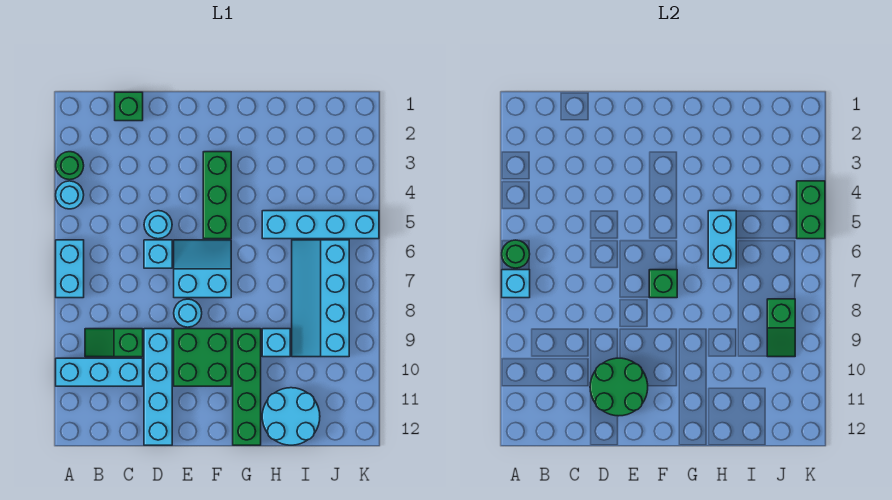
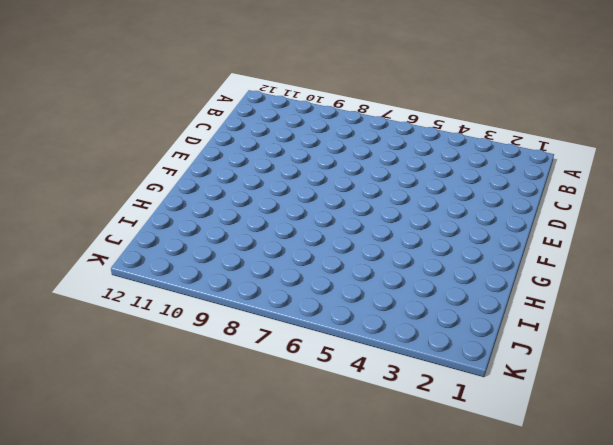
none -> green round brick A3 level 1
none -> cyan round brick A4 level 1
none -> cyan brick A6:A7 level 1

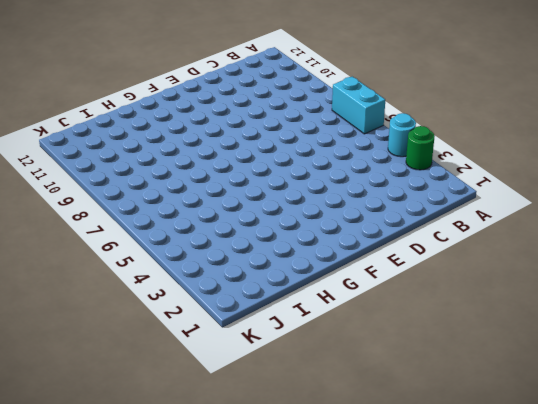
none -> cyan brick A10:C10 level 1
none -> green slope B9:C9 level 1 top C
none -> green brick C1 level 1

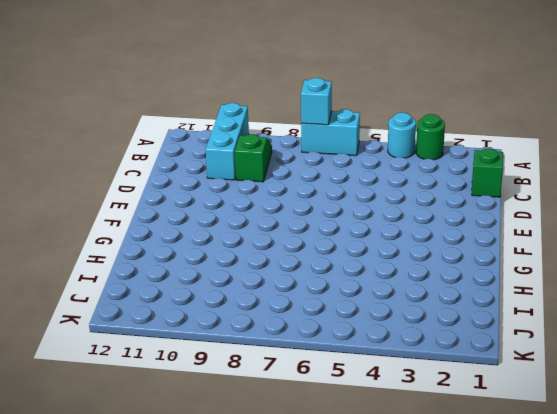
none -> cyan round brick D5 level 1
none -> cyan brick D6 level 1
none -> cyan brick D9:D12 level 1

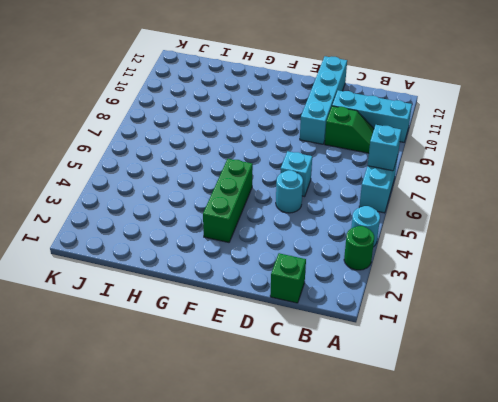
none -> cyan slope E6:F7 level 1 top 7
none -> cyan round brick E8 level 1
none -> green brick E9:F10 level 1

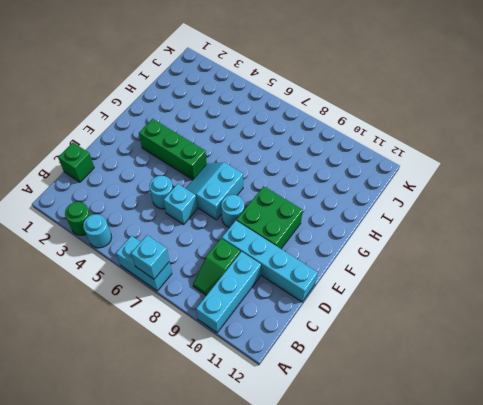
none -> green brick G9:G12 level 1
none -> cyan brick H5:K5 level 1
none -> cyan brick H9 level 1

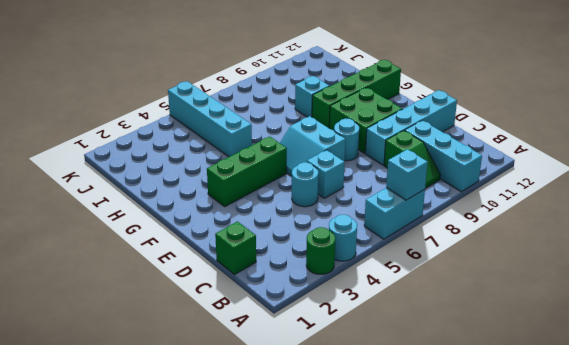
none -> cyan round brick H11:I12 level 1
none -> cyan slope I6:J9 level 1 top J
none -> green round brick A6 level 2

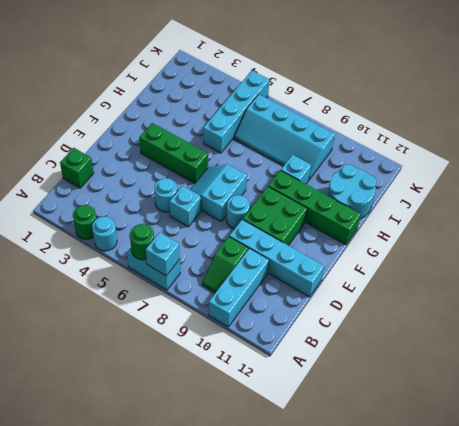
none -> green round brick D10:E11 level 2
none -> green brick F7 level 2
none -> cyan brick H5:H6 level 2

